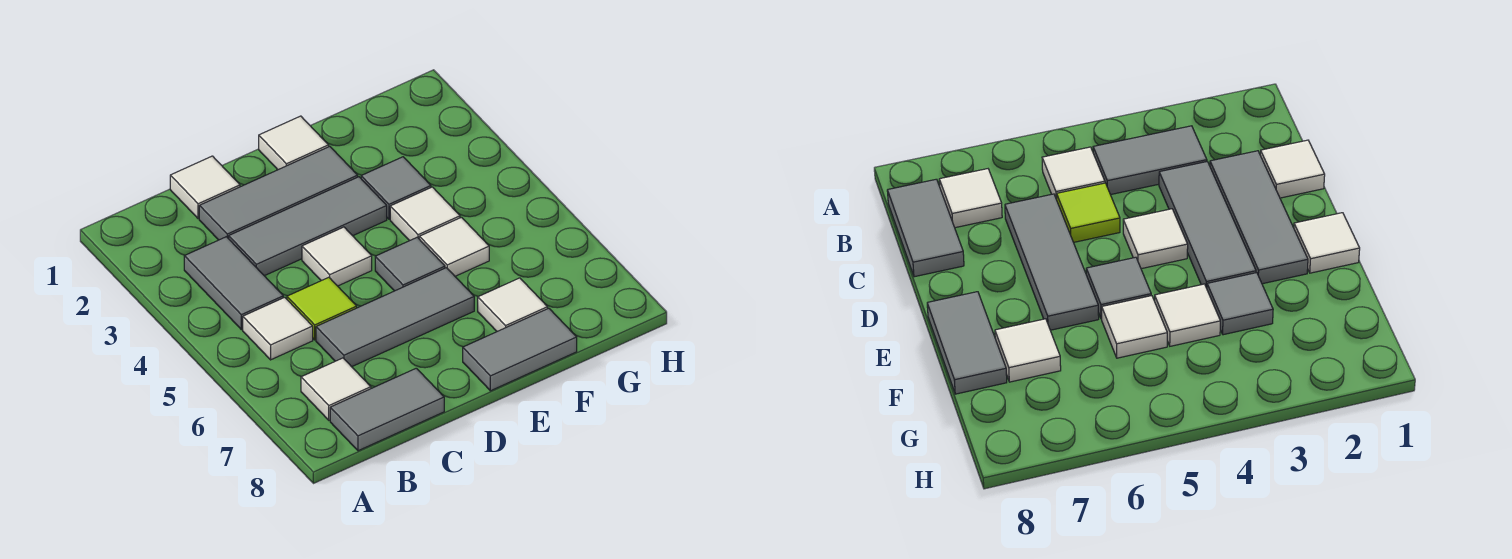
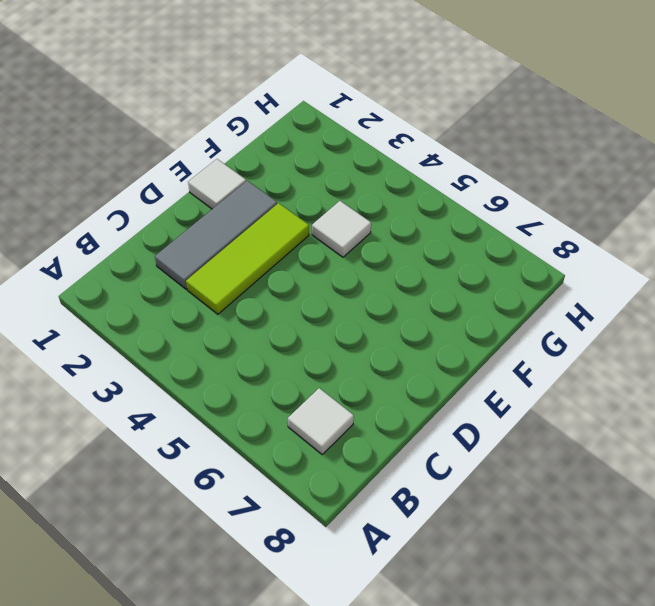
lime tile C3:E3 level 1 -> grey tile C3:E3 level 1
none -> grey tile B3:B4 level 1
none -> white tile B5 level 1
none -> grey tile B8:C8 level 1

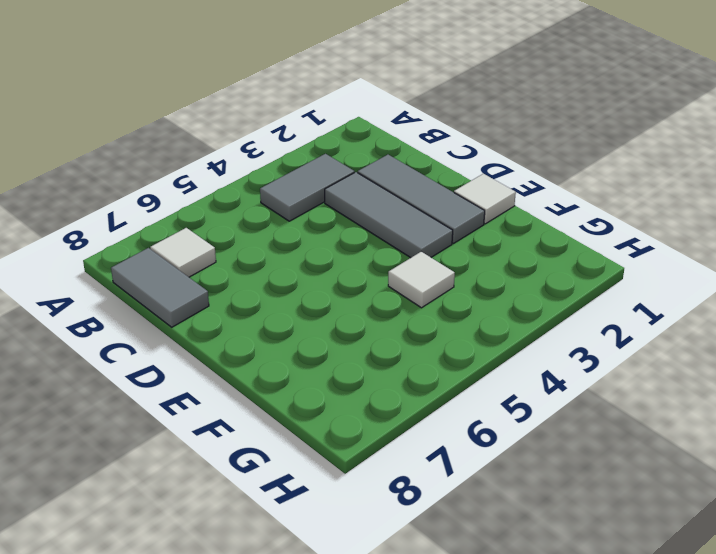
none -> white tile B5 level 1
none -> white tile C1 level 1
none -> lime tile C5 level 1

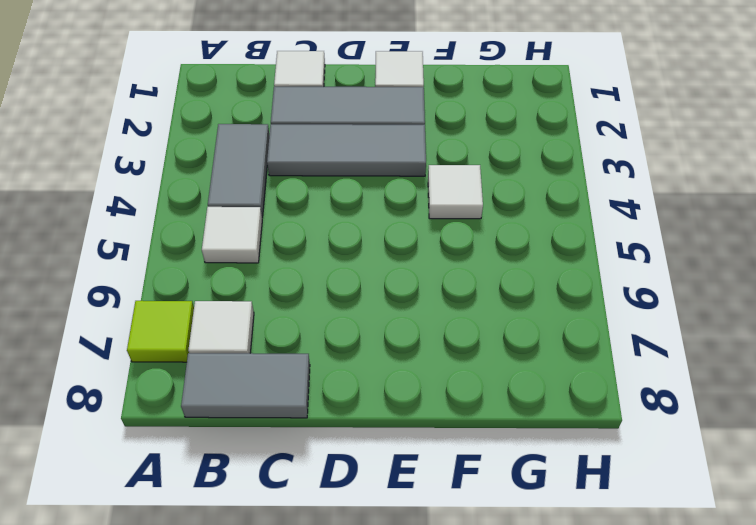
lime tile A7 level 1 -> lime tile C5 level 1
none -> grey tile C6:E6 level 1
none -> white tile D4 level 1
none -> grey tile E5 level 1

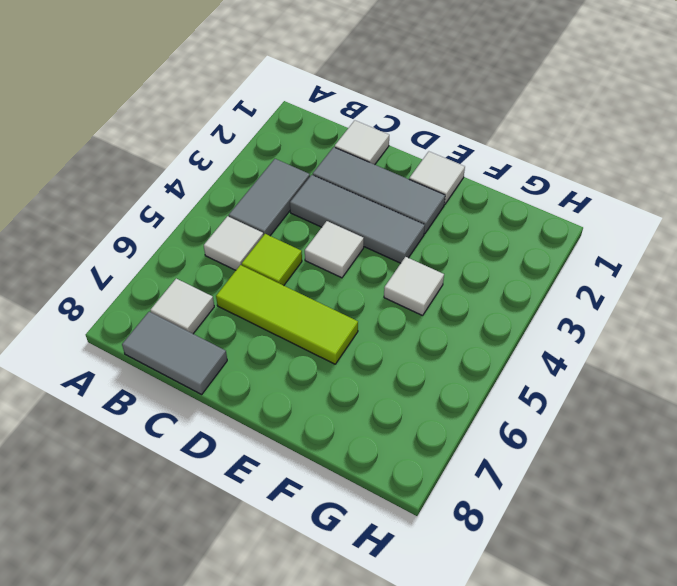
lime tile C6:E6 level 1 -> grey tile C6:E6 level 1
none -> grey tile E5 level 1
none -> grey tile E8:F8 level 1
none -> grey tile F3 level 1

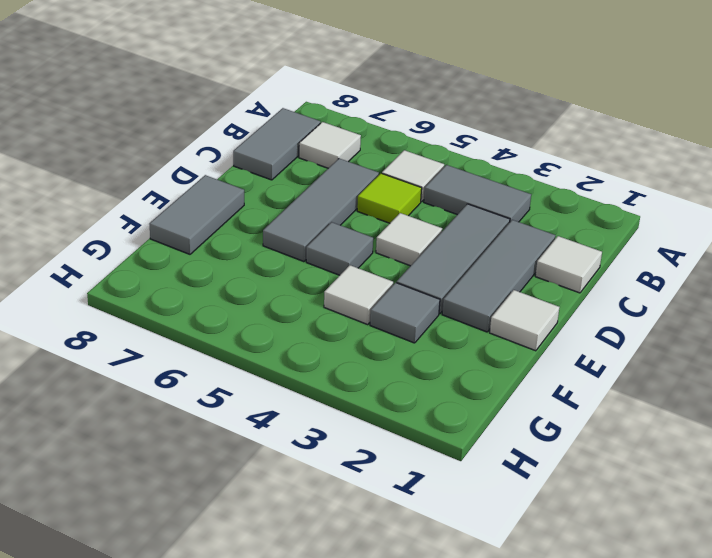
none -> white tile F5 level 1
none -> white tile F7 level 1

